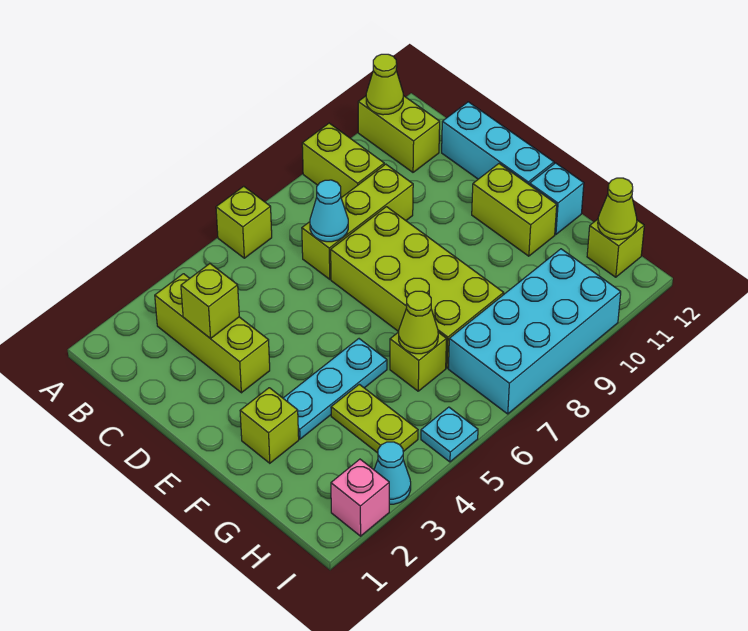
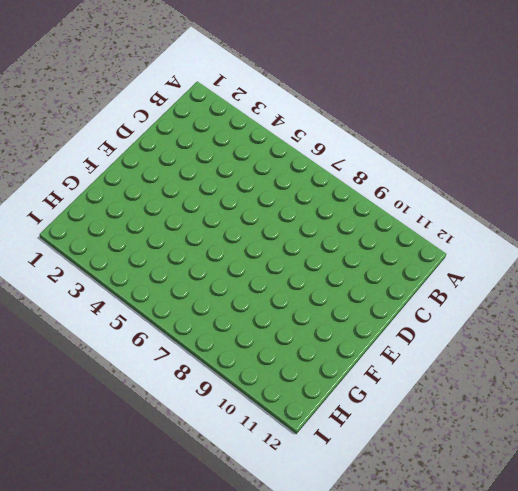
none -> lime brick A6 level 1
none -> lime brick A9:B9 level 1
none -> lime brick A11:B11 level 1

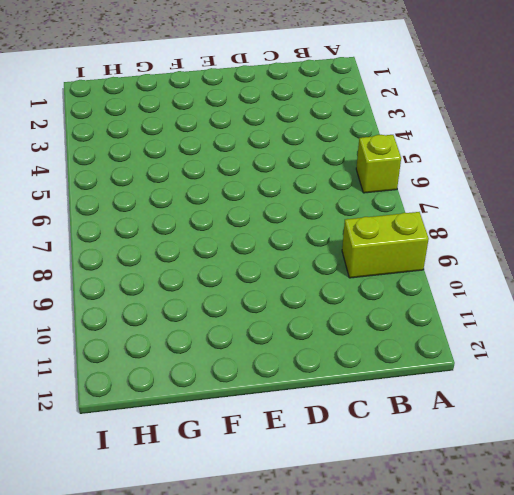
none -> lime brick A11:B11 level 1
none -> lime brick B3:D3 level 1
none -> lime brick C7:C9 level 1

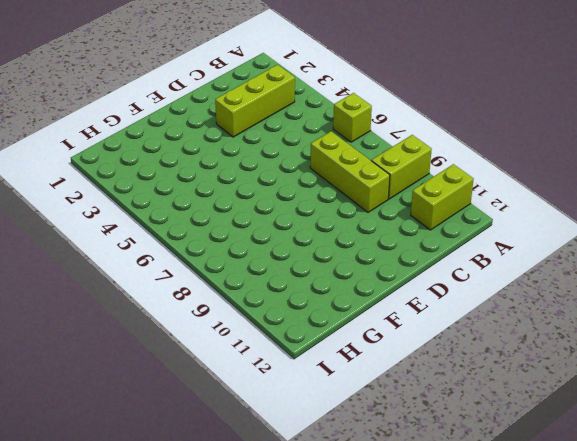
none -> cyan brick C12:E12 level 1
none -> lime brick D7:G8 level 1
none -> lime brick E11:F11 level 1

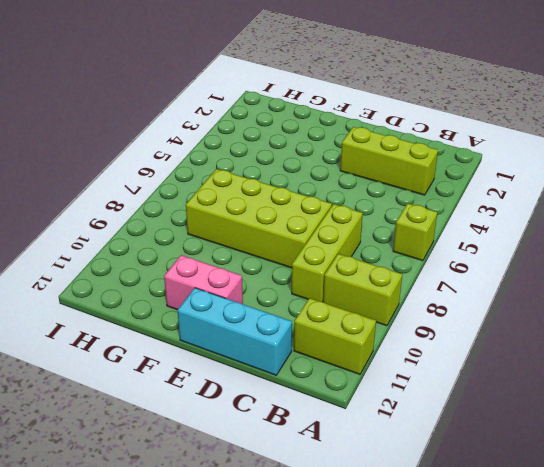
pink brick E11:F11 level 1 -> lime brick E11:F11 level 1
none -> lime brick F2 level 1
none -> cyan plate F3:F5 level 1
none -> cyan brick F12 level 1

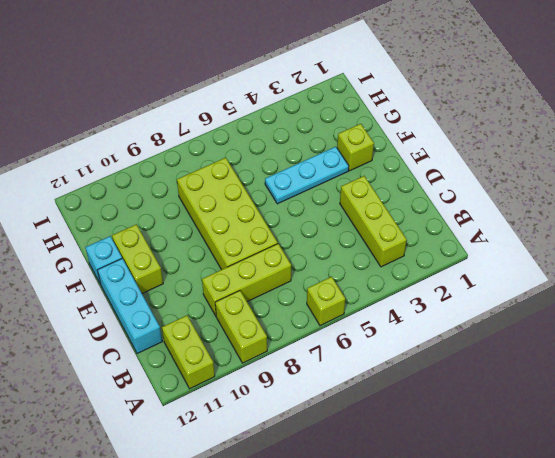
none -> lime plate G4:H4 level 1
none -> lime brick G6 level 1
none -> cyan brick H7:I10 level 1

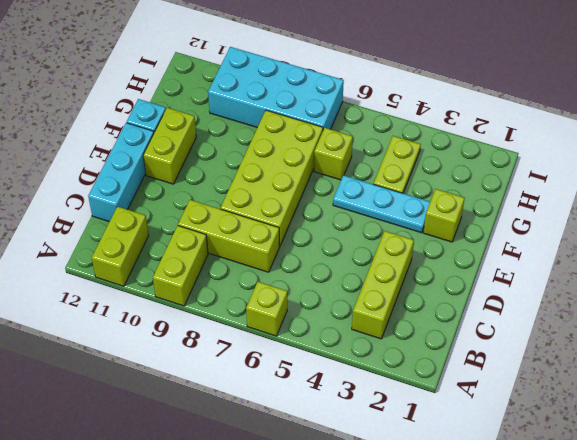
none -> lime brick H12 level 1
none -> pink brick I2 level 1
none -> cyan cone I3 level 1

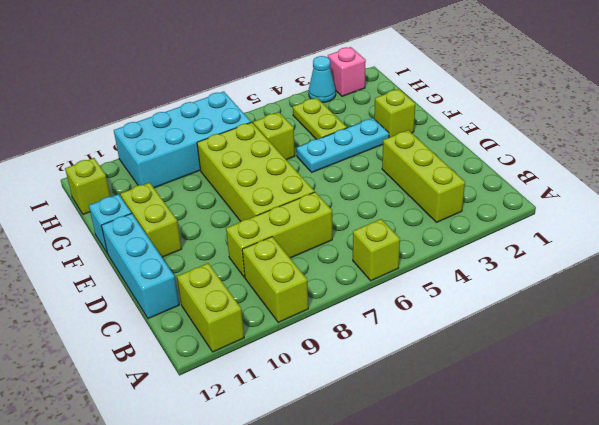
none -> cyan plate I5 level 1
none -> lime cone A11 level 2
none -> lime brick C3 level 2

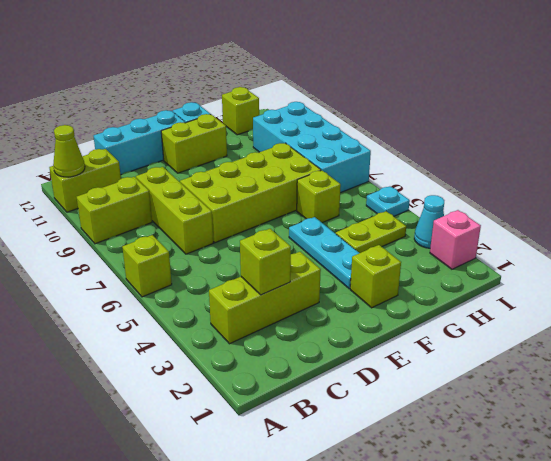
none -> cyan cone C7 level 2
none -> lime cone G6 level 2
none -> lime cone H12 level 2

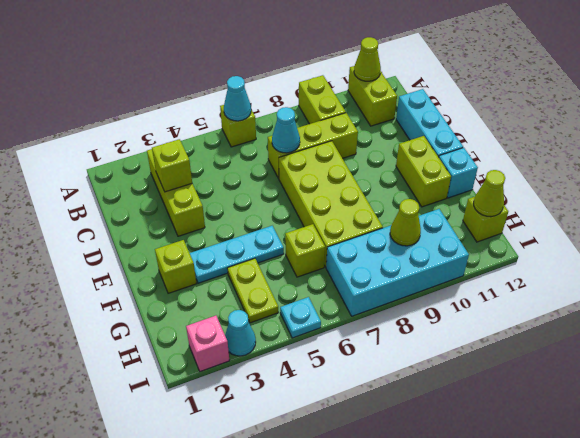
cyan cone A6 level 2 -> none
lime cone H9 level 2 -> lime cone G6 level 2

